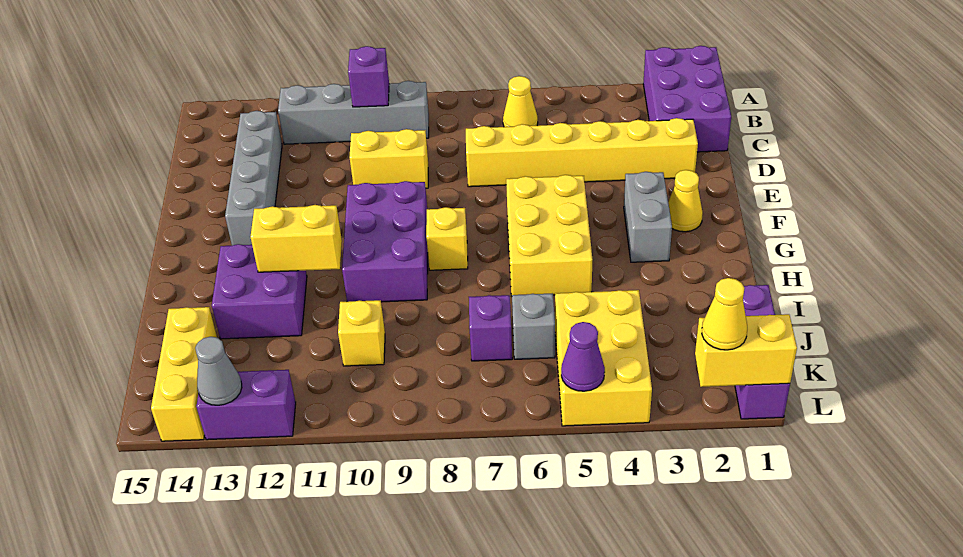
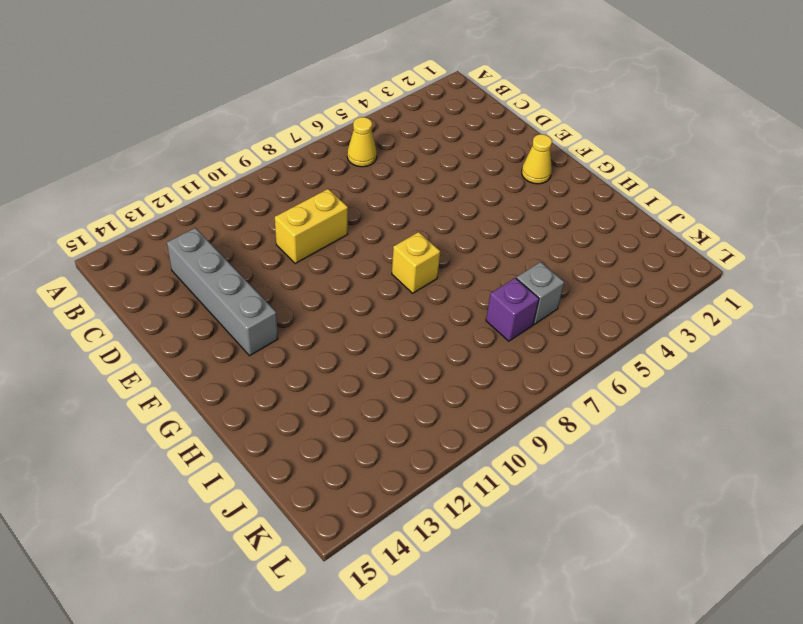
none -> purple brick A1:C2 level 1
none -> grey brick B9:B12 level 1
none -> yellow brick D2:D7 level 1

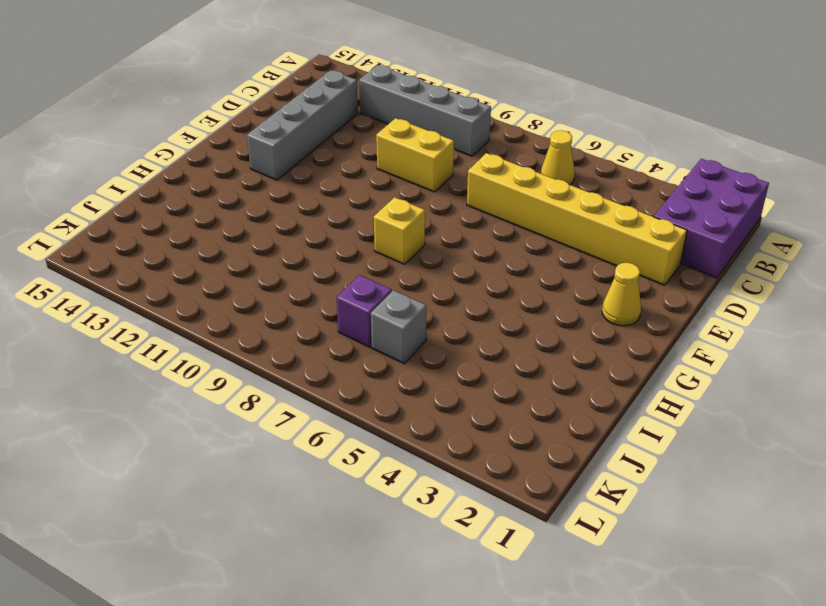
none -> grey brick F3:G3 level 1
none -> yellow brick F5:H6 level 1
none -> purple brick F9:H10 level 1

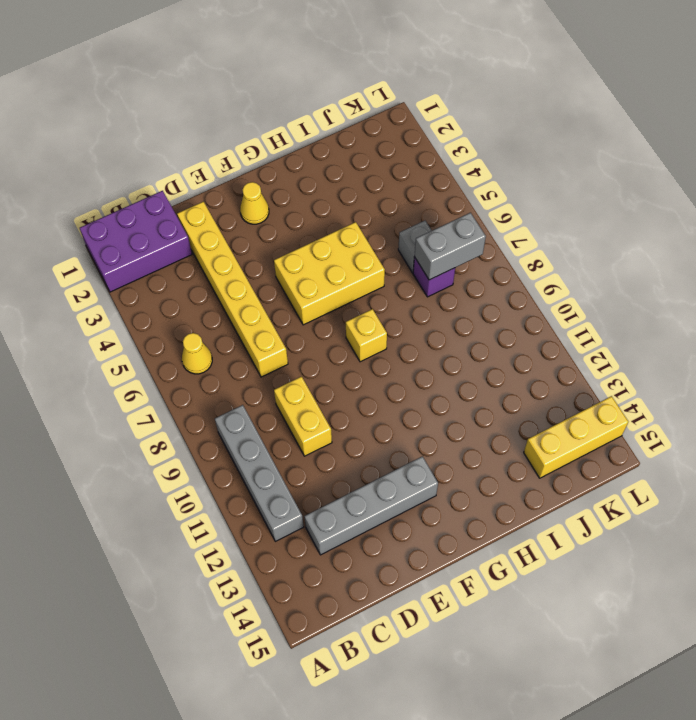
grey brick J7:K7 level 2 -> grey brick F3:G3 level 1
none -> purple brick F9:H10 level 1
none -> purple brick H12:I13 level 1
none -> purple brick J1:L1 level 1

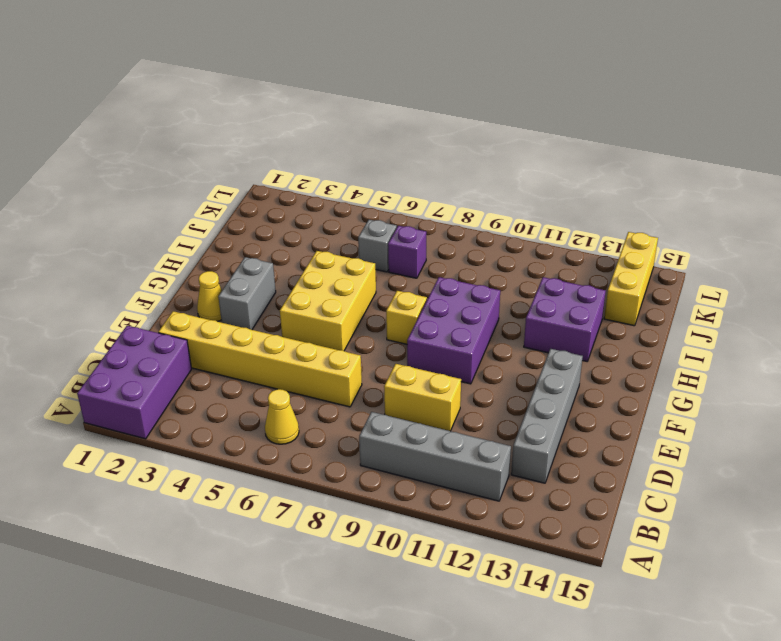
none -> purple brick J1:L1 level 1
none -> yellow brick J4:L5 level 1
none -> yellow brick J10 level 1

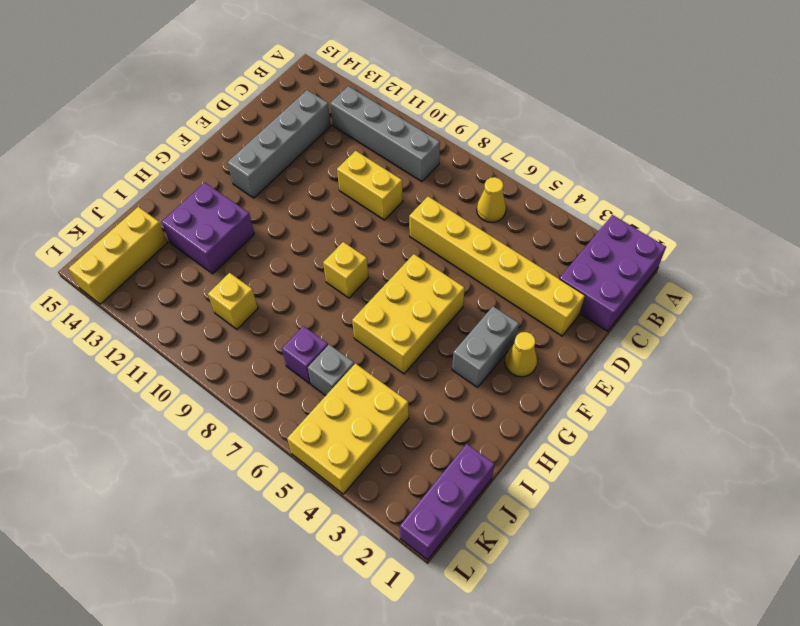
none -> purple brick F9:H10 level 1
none -> purple brick L12:L13 level 1
none -> purple brick B10 level 2

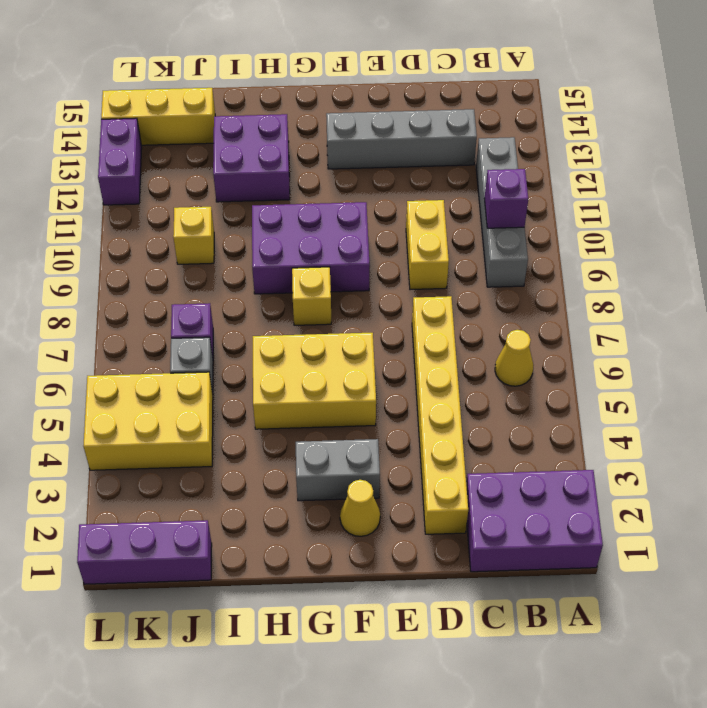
none -> yellow brick H11:H12 level 2
none -> yellow brick L1:L2 level 2
none -> purple cone L5 level 2

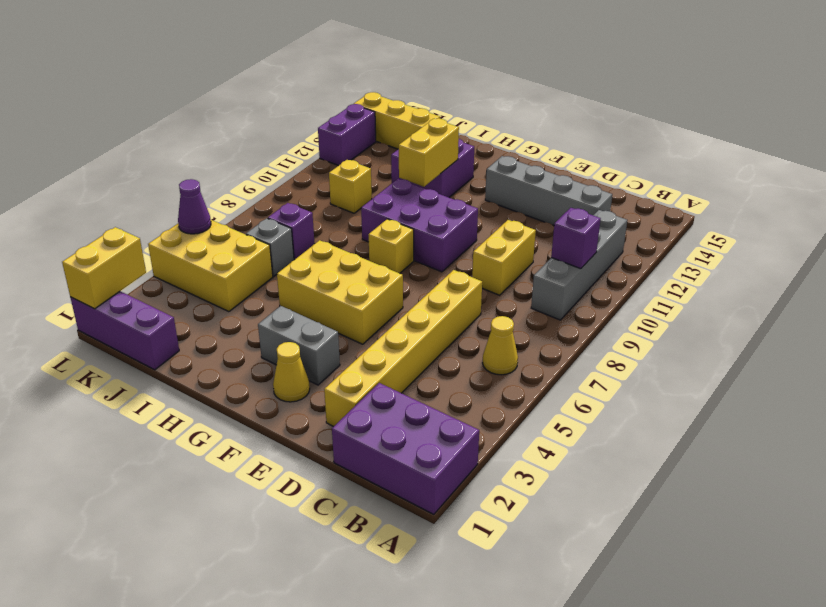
none -> grey cone L13 level 2
none -> yellow cone L2 level 3

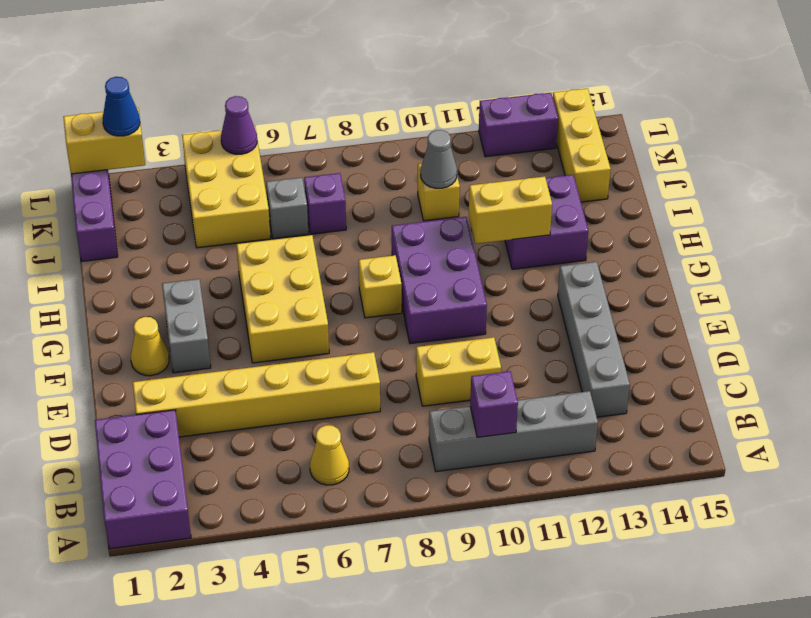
grey cone J10 level 2 -> grey cone L13 level 2
blue cone L2 level 3 -> yellow cone L2 level 3

